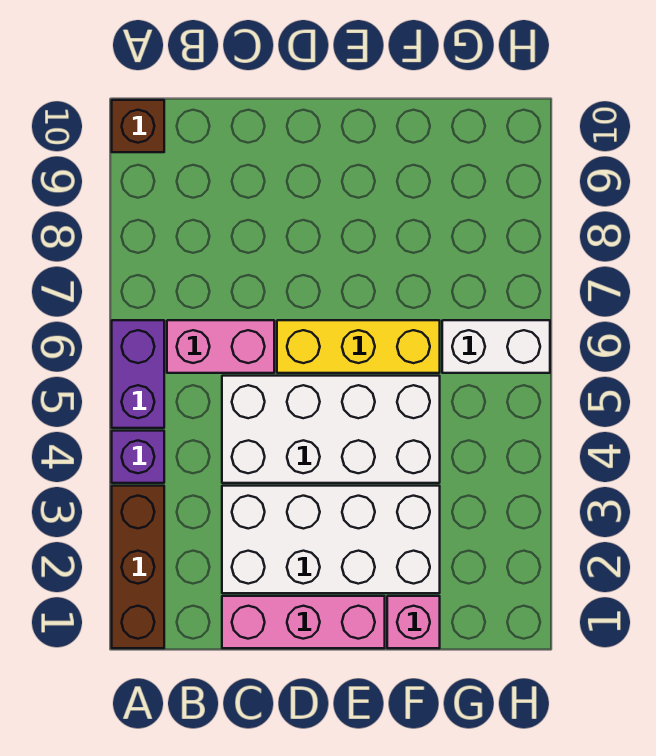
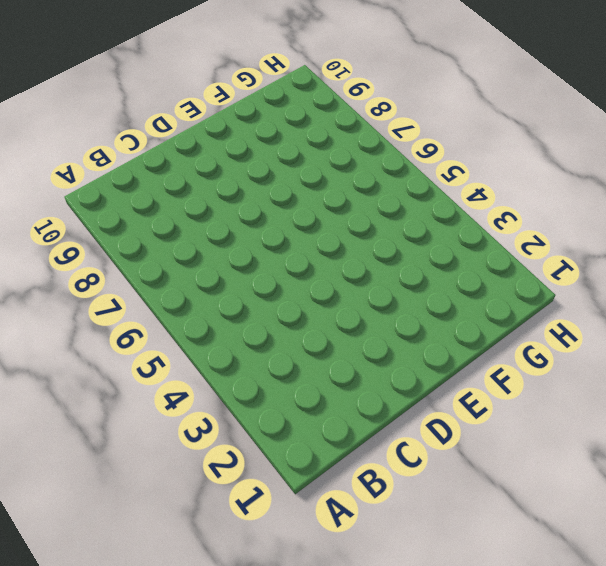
none -> brown brick A1:A3 level 1
none -> purple brick A4 level 1

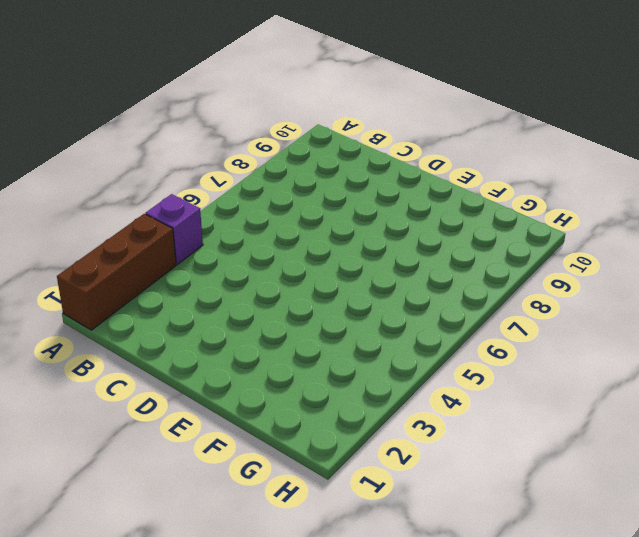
none -> purple brick A5:A6 level 1
none -> brown brick A10 level 1

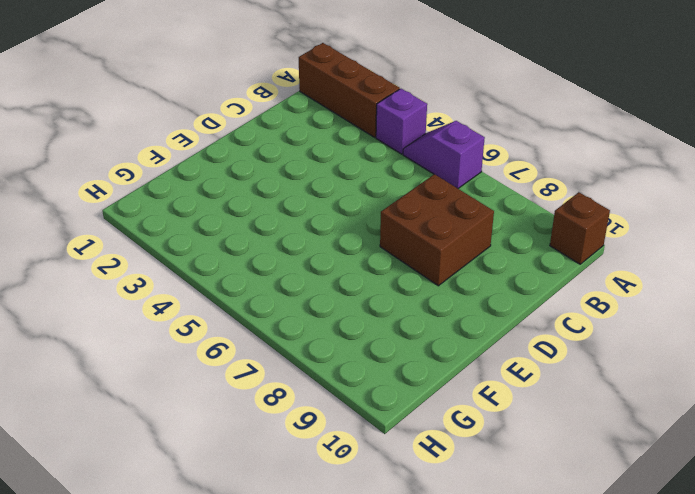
purple slope A5:A6 level 1 top 6 -> purple brick A5:A6 level 1
brown brick C7:D8 level 1 -> none
none -> pink brick B6:C6 level 1
none -> pink brick C1:E1 level 1

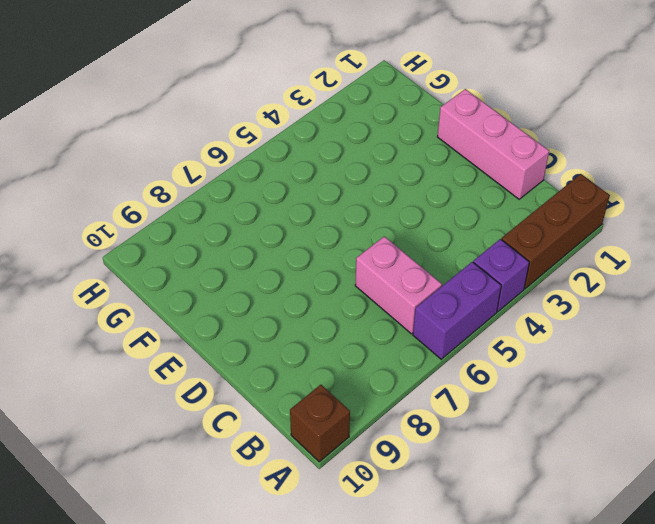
none -> white brick C2:F3 level 1
none -> white brick C4:F5 level 1

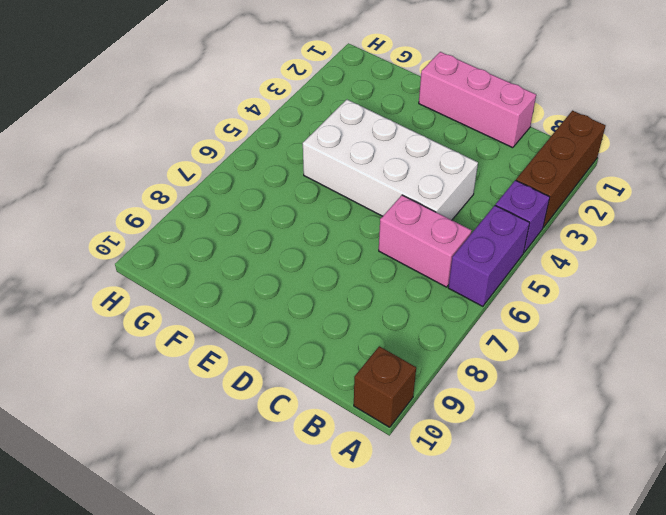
none -> white brick C2:F3 level 1
none -> yellow brick D6:F6 level 1

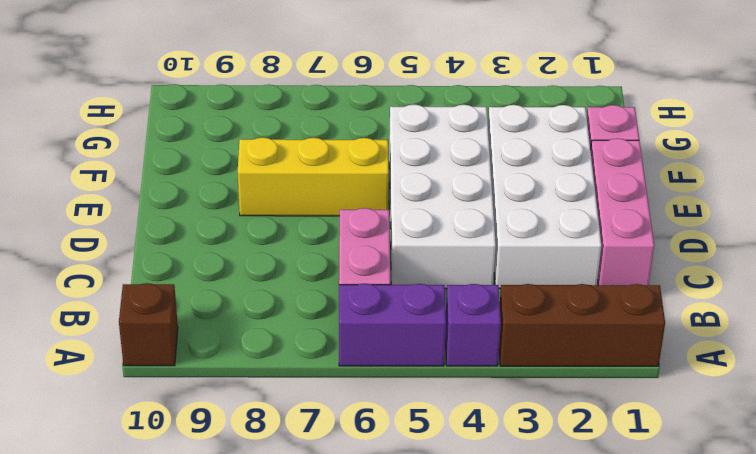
yellow brick E6:E8 level 1 -> yellow brick D6:F6 level 1
none -> white brick G6:H6 level 1

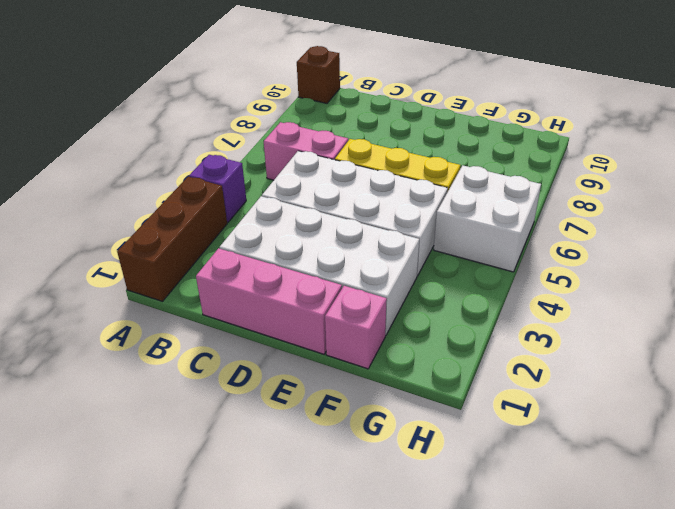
white brick G5:H6 level 1 -> white brick G6:H6 level 1
none -> purple brick A5:A6 level 1

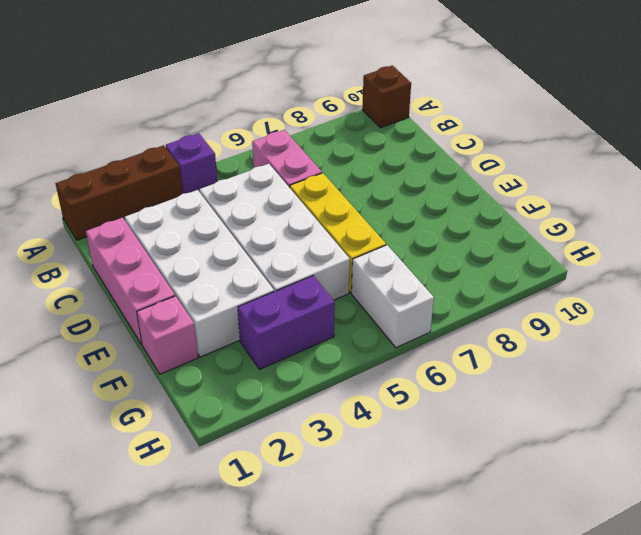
purple brick G3:G4 level 1 -> purple brick A5:A6 level 1

